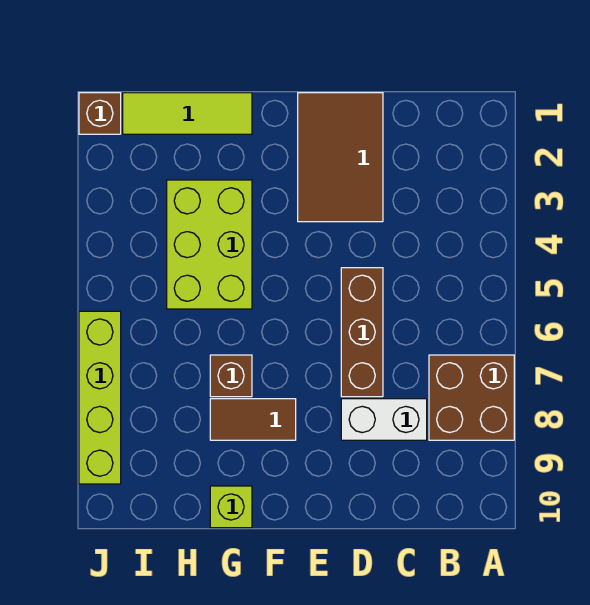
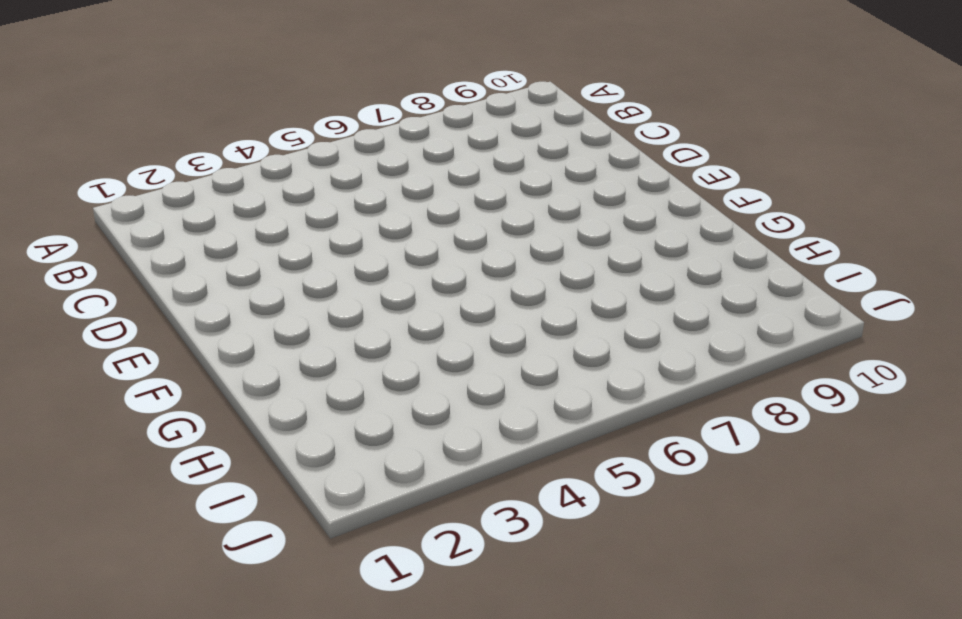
none -> brown brick A7:B8 level 1
none -> white brick C8:D8 level 1

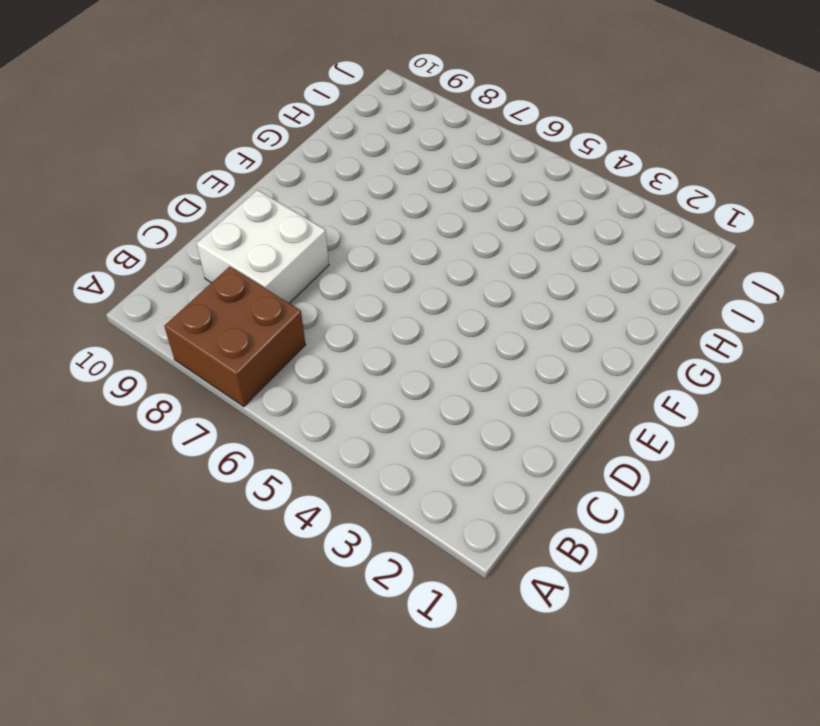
white brick C8:D9 level 1 -> white brick C8:D8 level 1
none -> brown tile D1:E3 level 1
none -> brown brick D5:D7 level 1

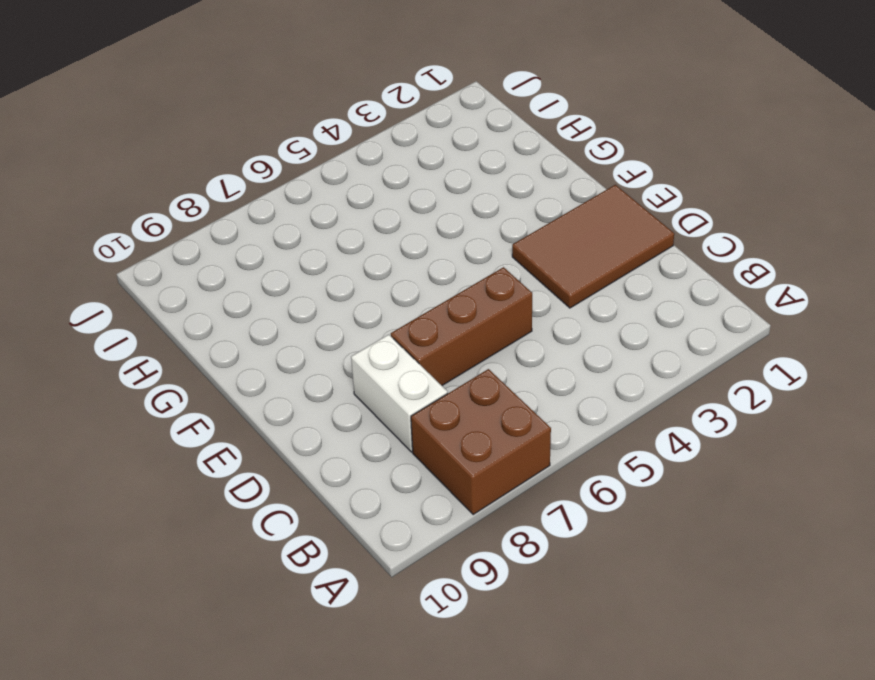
none -> brown tile F8:G8 level 1
none -> lime tile G1:I1 level 1

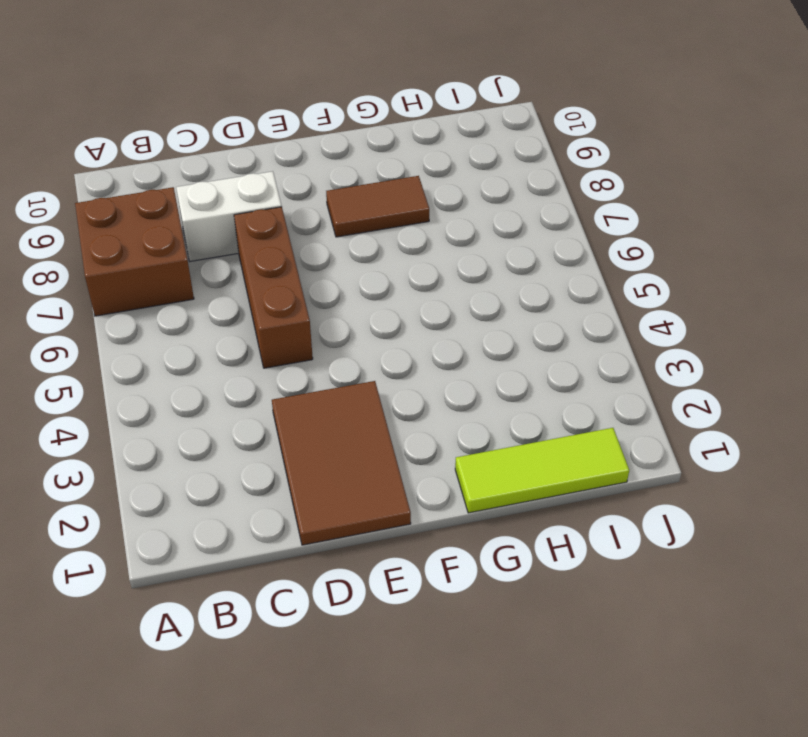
none -> lime brick G3:H5 level 1
none -> brown brick G7 level 1

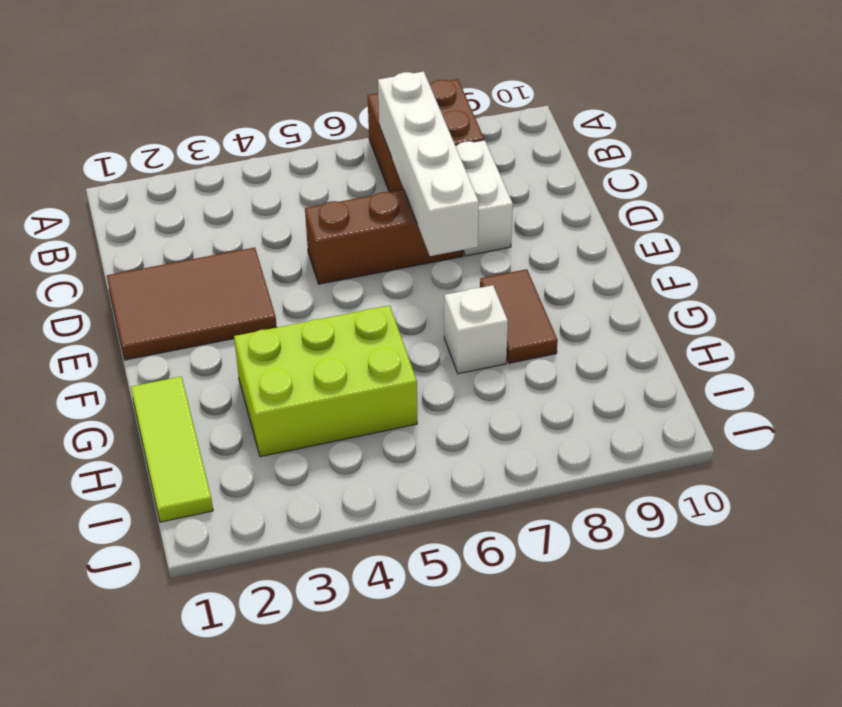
white brick B7:E7 level 2 -> none
white brick G7 level 1 -> brown brick G7 level 1
none -> lime brick G10 level 1
none -> brown brick J1 level 1

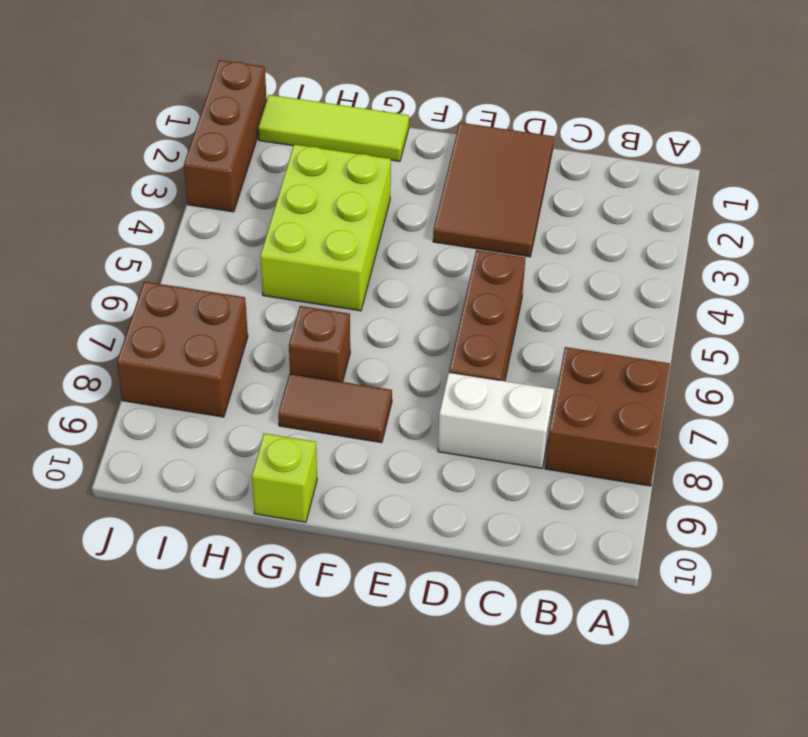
brown brick I7:J8 level 1 -> lime brick J6:J9 level 1
brown brick J1:J3 level 1 -> brown brick J1 level 1

